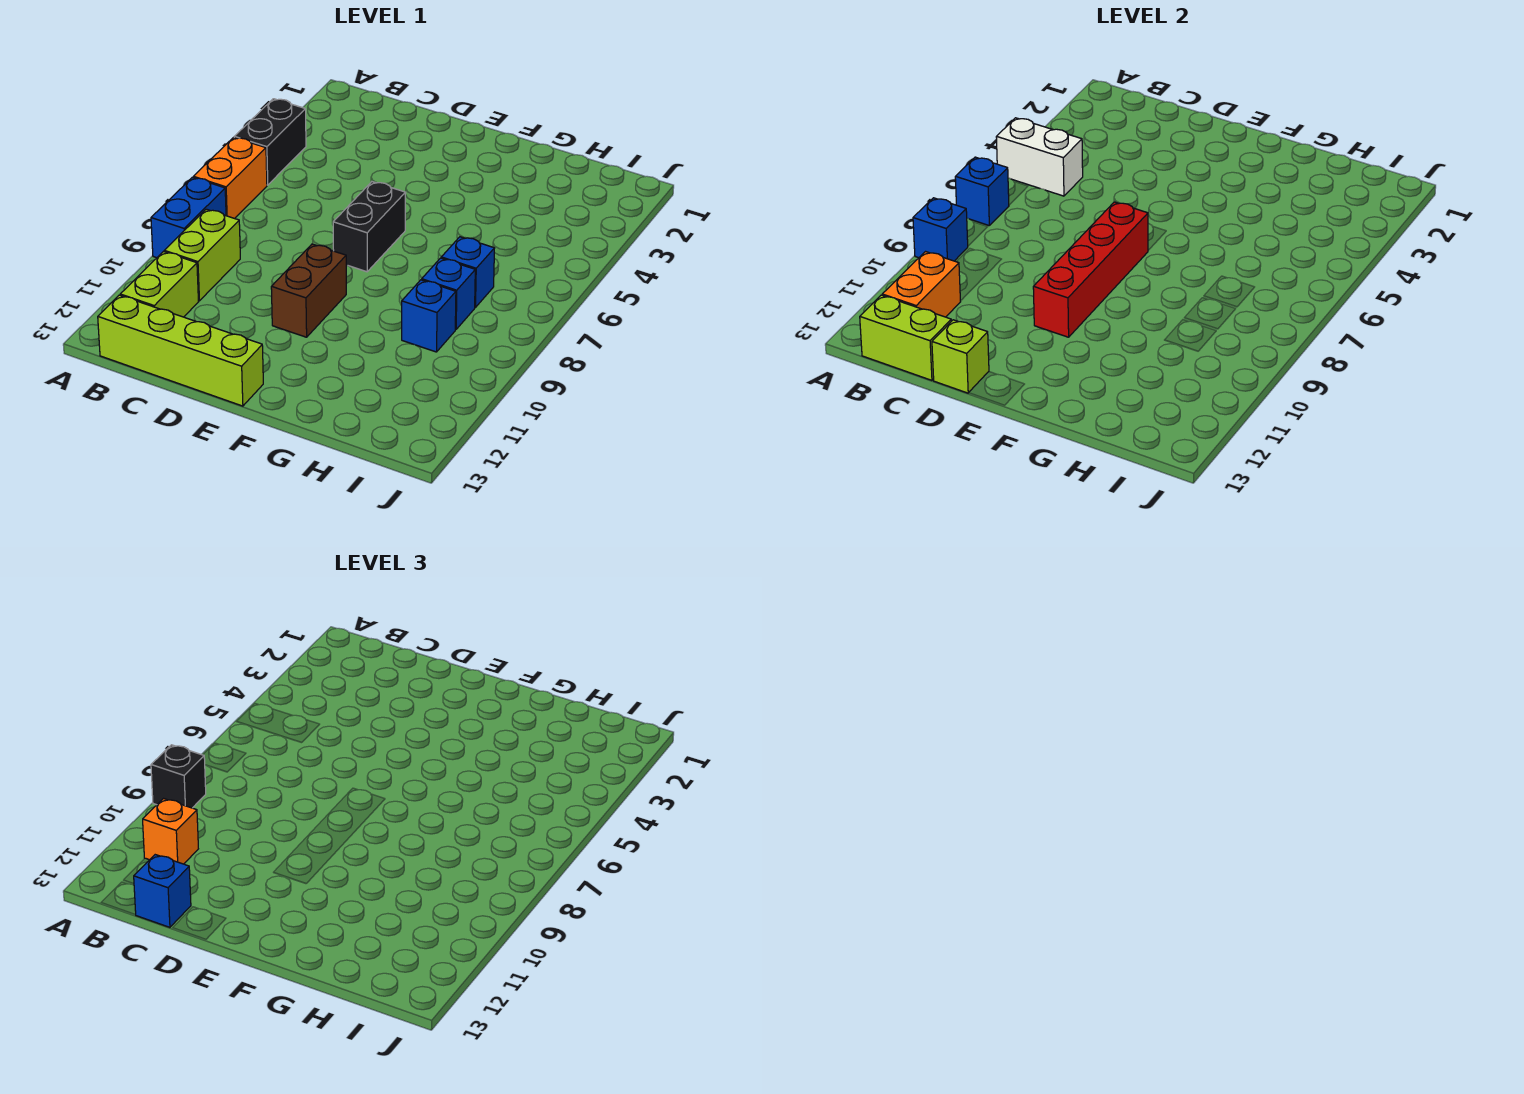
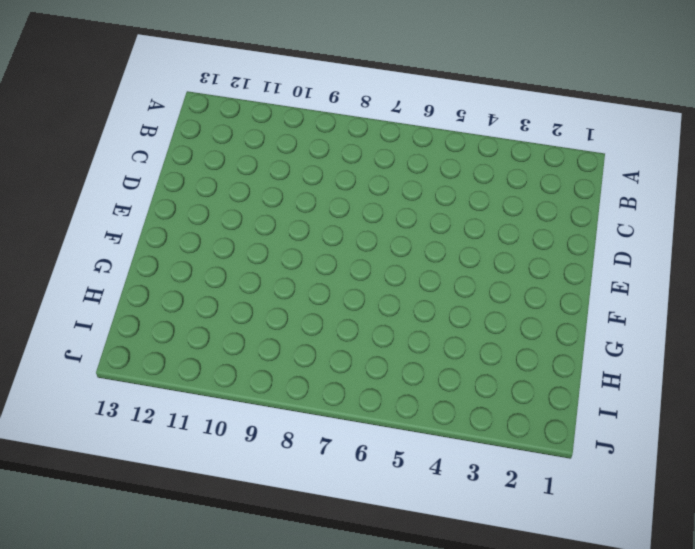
none -> black brick A4:A5 level 1
none -> orange brick A6:A7 level 1
none -> blue brick A8:A9 level 1

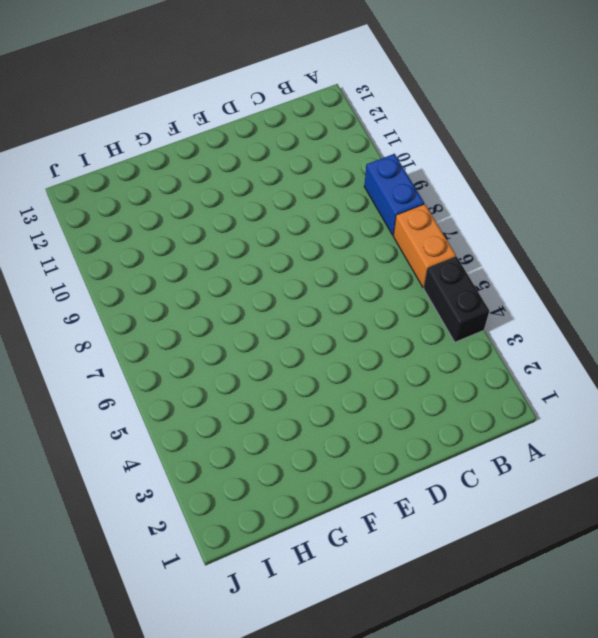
none -> lime brick B9:B10 level 1
none -> lime brick B11:B12 level 1
none -> lime brick B13:E13 level 1

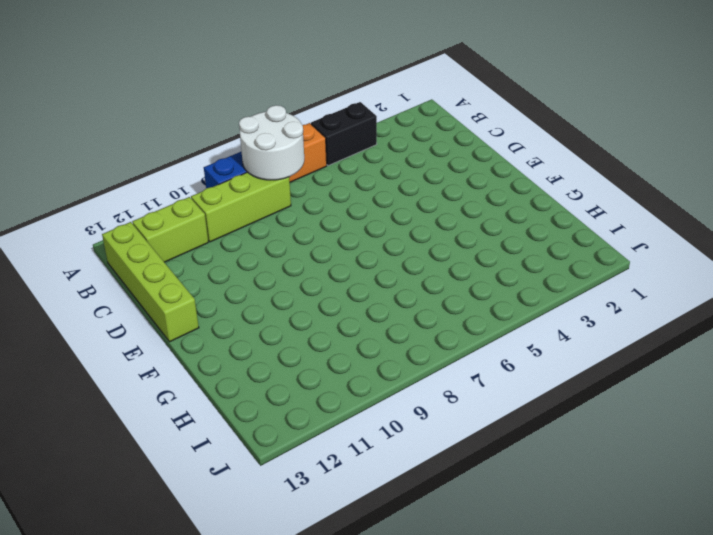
white round brick A7:B8 level 2 -> blue brick A7 level 2
lime brick B8:B10 level 1 -> lime brick B9:B10 level 1
none -> black brick E6:E7 level 1
none -> brown brick E9:E10 level 1
none -> blue brick H7 level 1

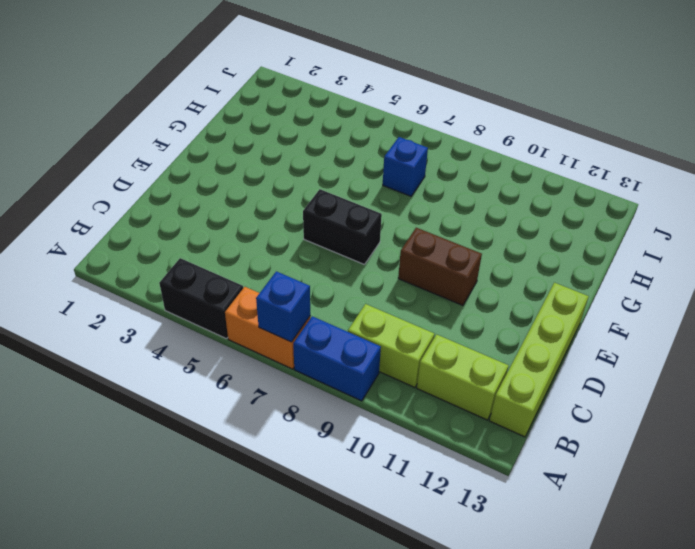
none -> blue brick H8 level 1
none -> blue brick H9 level 1
none -> white brick A5:B5 level 2

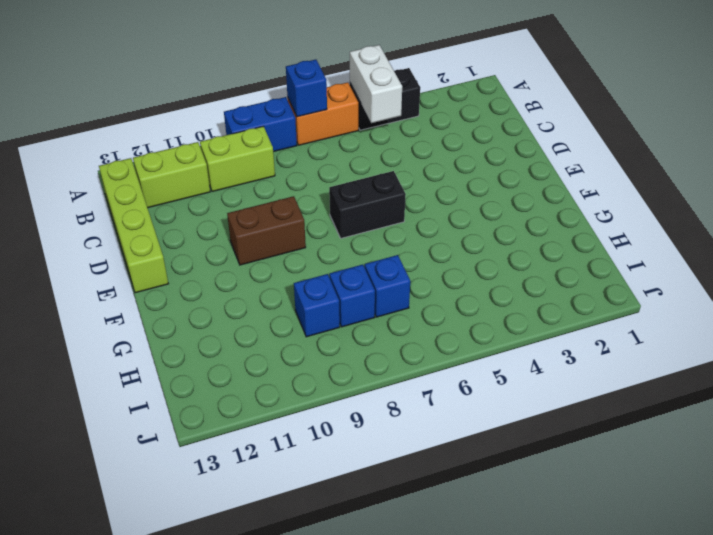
none -> blue brick A9 level 2
none -> orange brick B11:B12 level 2
none -> lime brick B13:C13 level 2

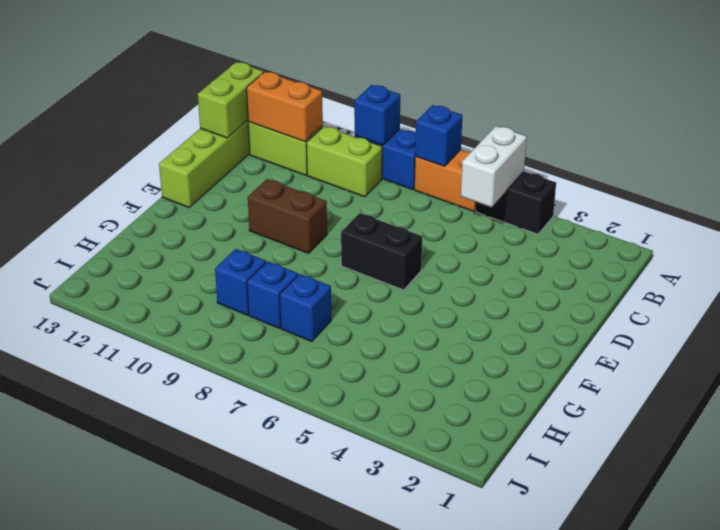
none -> lime brick D13 level 2
none -> red brick E7:E10 level 2
none -> black brick A9 level 3

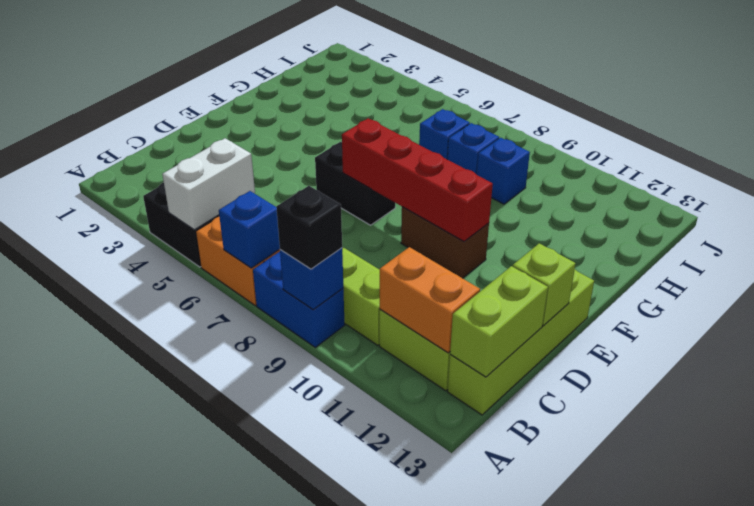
none -> orange brick B11 level 3
none -> blue brick C13 level 3

